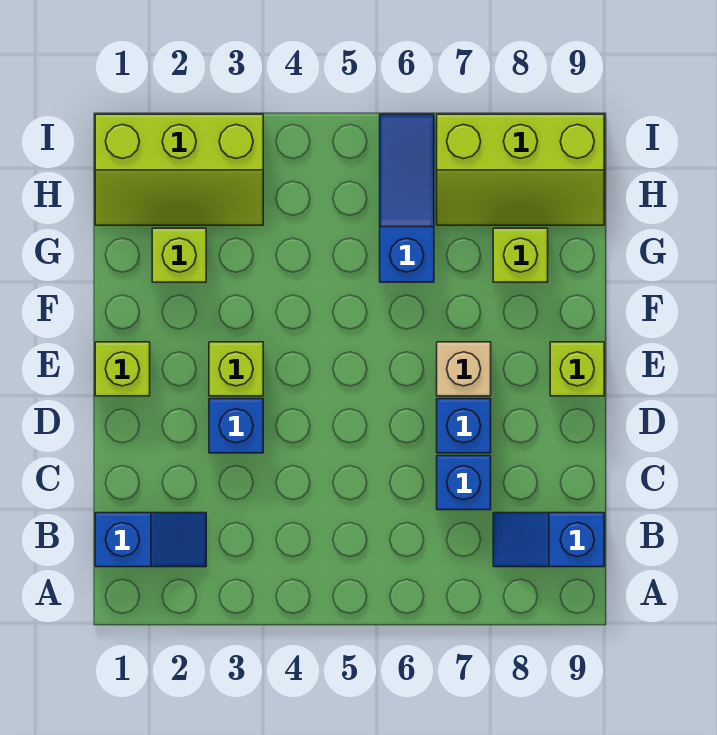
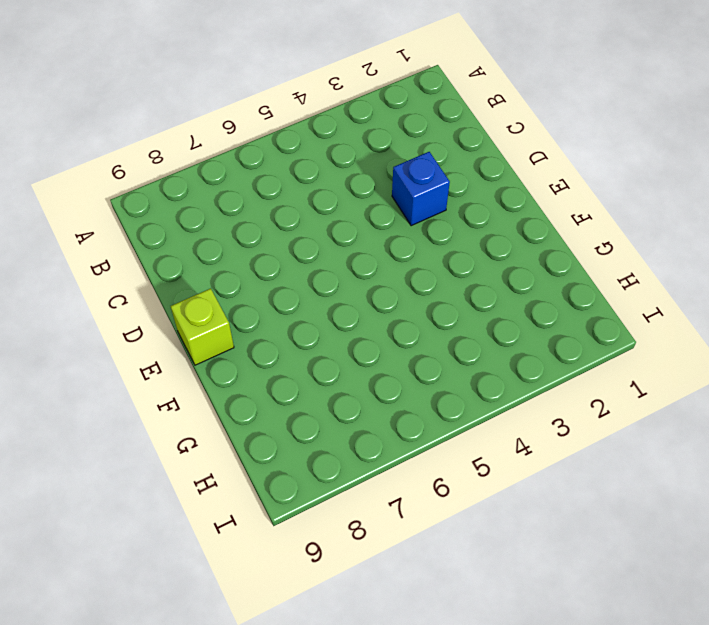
none -> blue slope B1:B2 level 1 top 1
none -> blue slope B8:B9 level 1 top 9
none -> blue brick C7 level 1

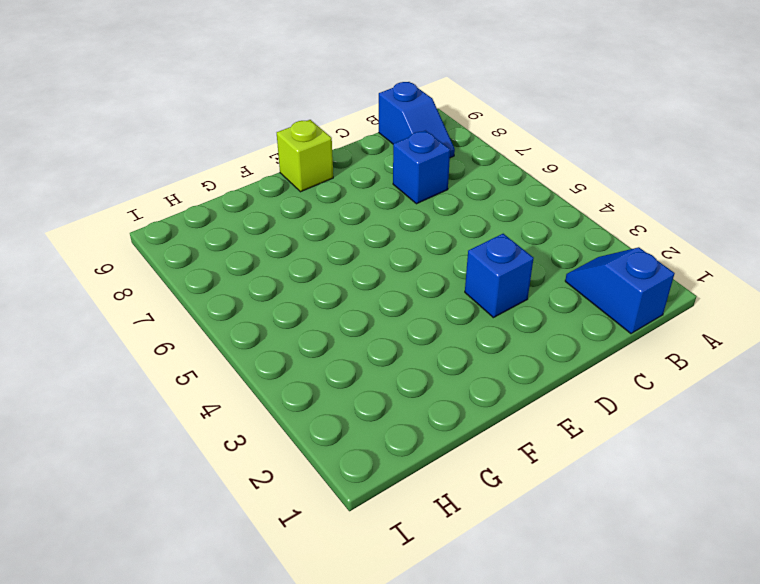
none -> blue brick D7 level 1
none -> lime brick E1 level 1
none -> lime brick E3 level 1

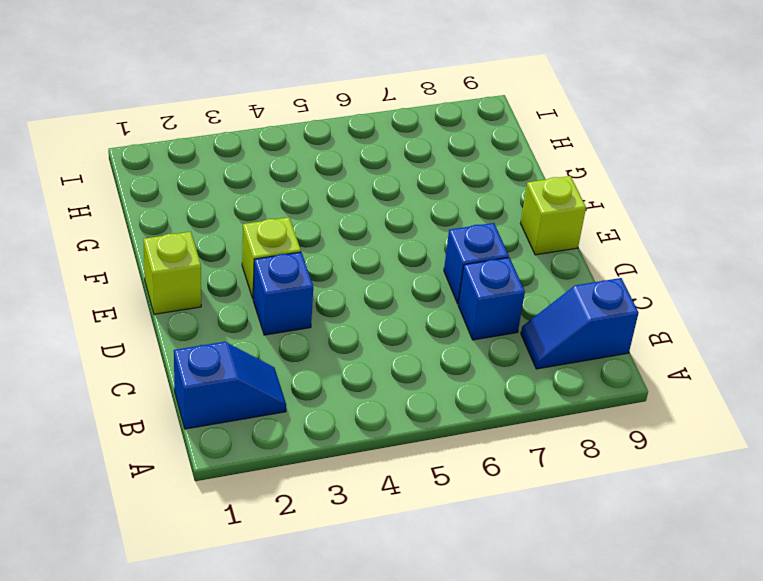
none -> tan brick E7 level 1
none -> lime brick G2 level 1
none -> blue slope G6:I6 level 1 top G

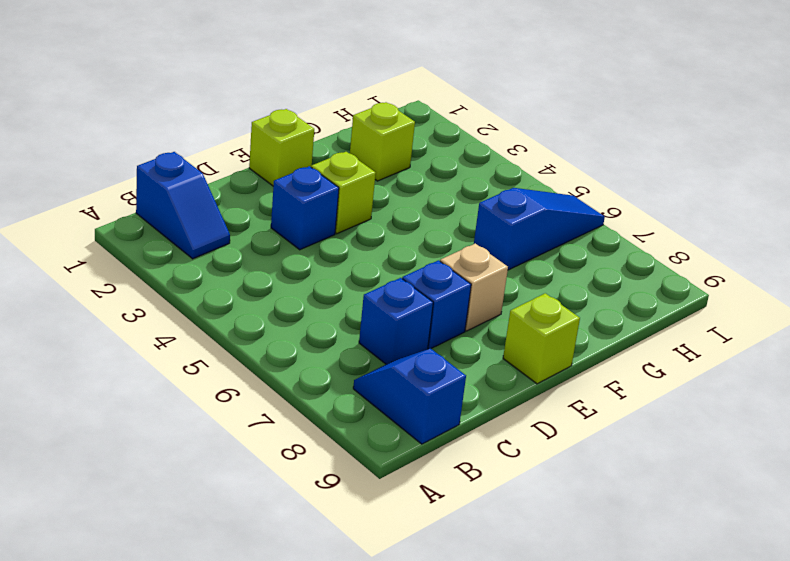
none -> lime brick G8 level 1
none -> lime slope H1:I3 level 1 top I
none -> lime slope H7:I9 level 1 top I

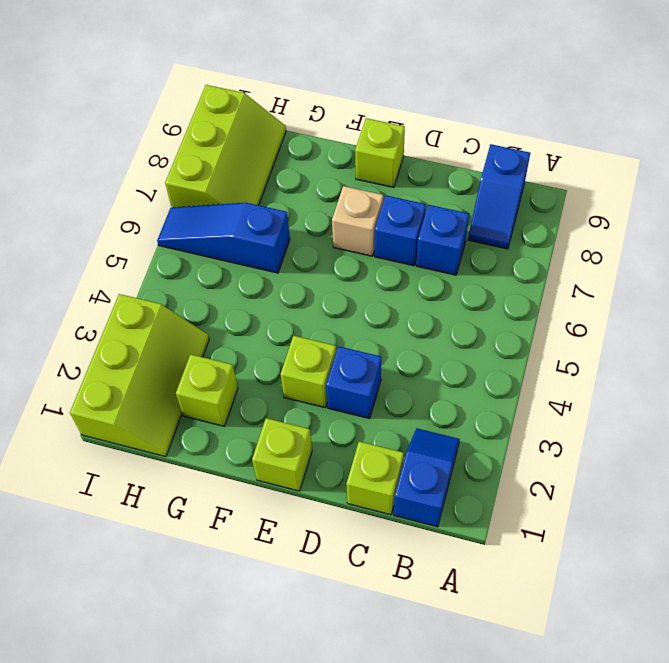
lime brick C1 level 1 -> lime brick G8 level 1

